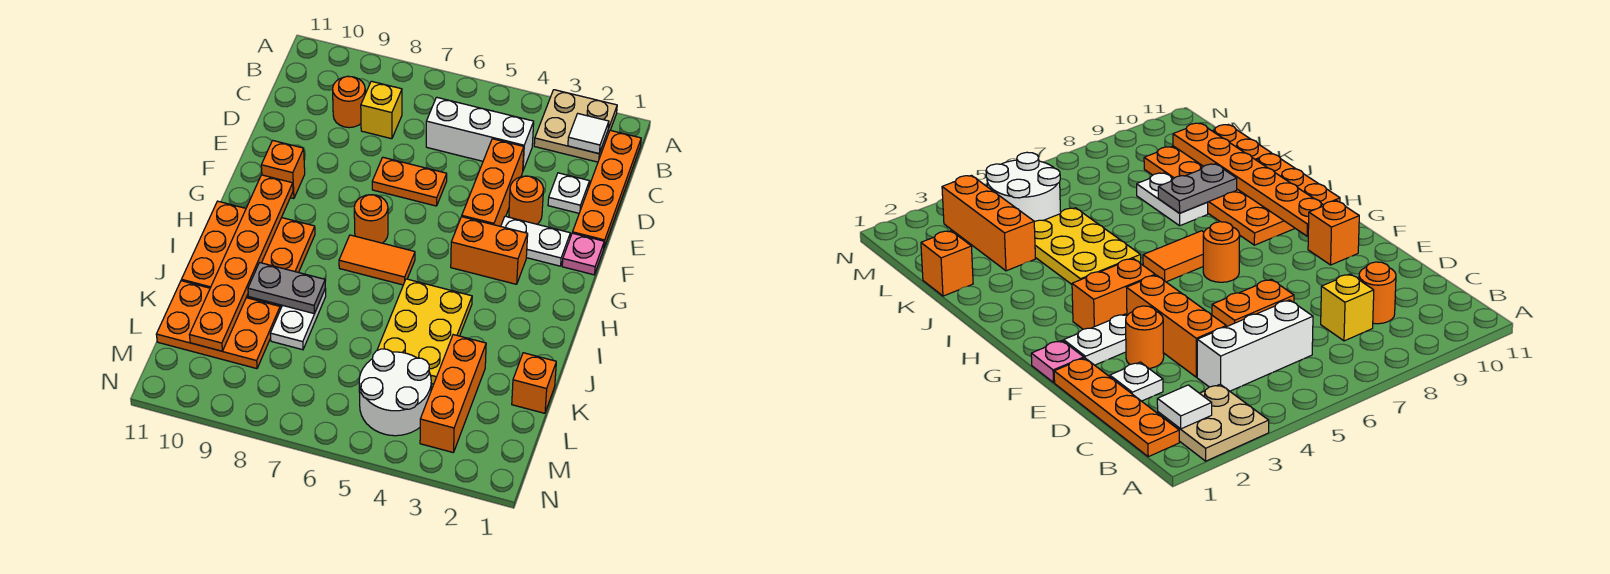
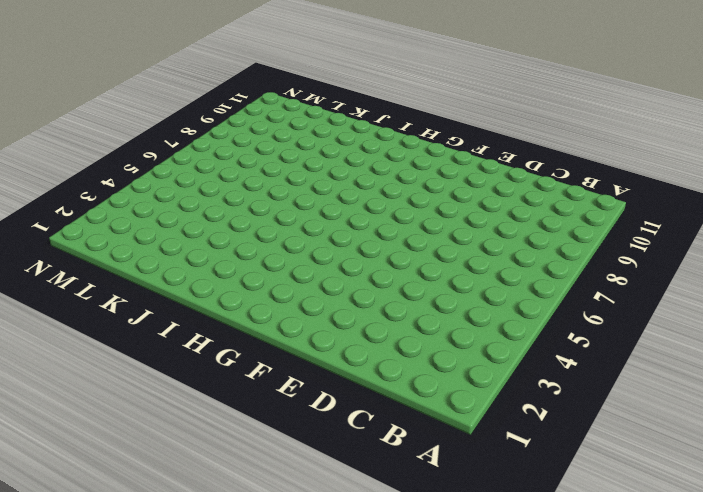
none -> tan plate A2:B3 level 1
none -> orange plate B1:E1 level 1
none -> white brick C4:C6 level 1

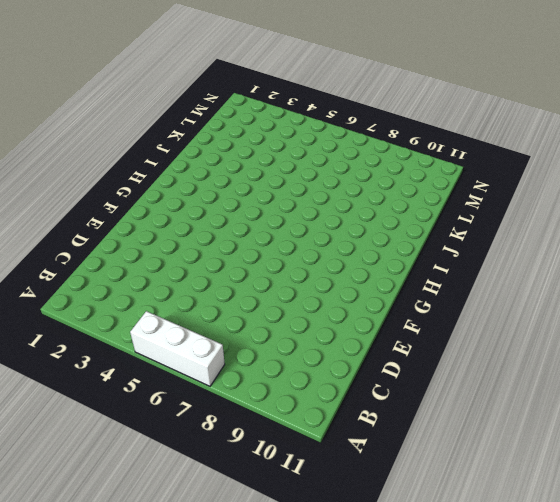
white brick A5:A7 level 1 -> white brick C4:C6 level 1
none -> tan plate A2:B3 level 1
none -> orange plate B1:E1 level 1
none -> yellow brick C8 level 1

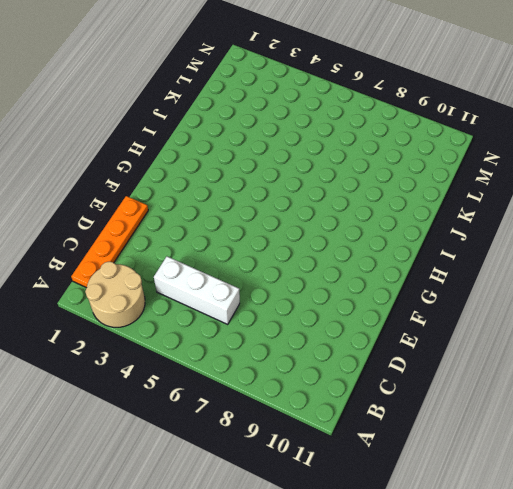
tan round brick A2:B3 level 1 -> tan plate A2:B3 level 1
none -> yellow brick C8 level 1
none -> orange round brick C9 level 1
none -> white plate D2 level 1

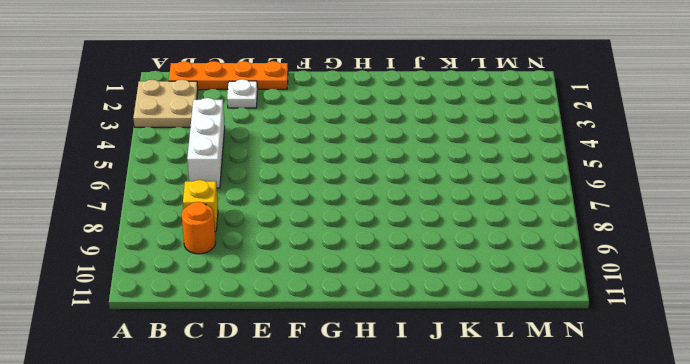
none -> orange brick D4:F4 level 1
none -> orange round brick E3 level 1
none -> orange plate E6:E7 level 1

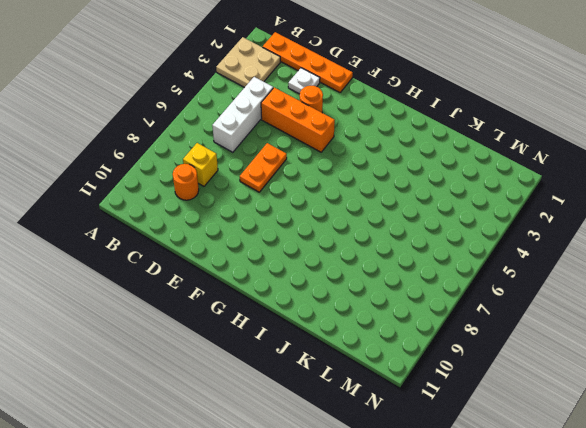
none -> pink plate F1 level 1
none -> white plate F2:F3 level 1
none -> orange brick F10 level 1

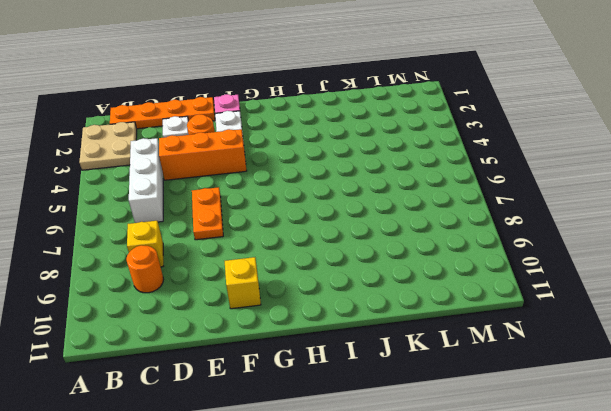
yellow brick F10 level 1 -> orange brick F10 level 1
none -> orange brick G3:G4 level 1
none -> orange round brick G7 level 1
none -> orange tile H6:H7 level 1

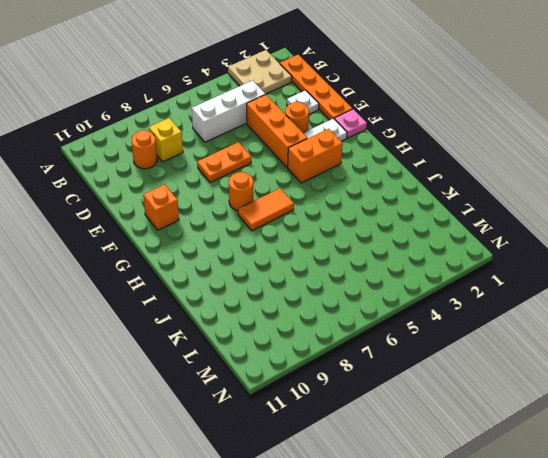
none -> orange plate H9:J11 level 1
none -> yellow plate I4:K5 level 1
none -> white plate J8:K8 level 1

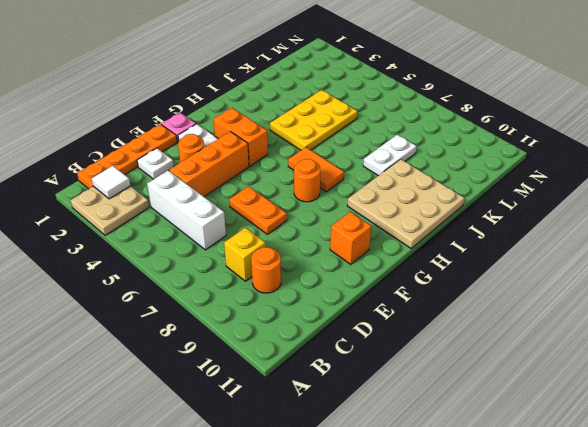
tan plate H9:J11 level 1 -> orange plate H9:J11 level 1
none -> orange brick K1 level 1
none -> orange brick K3:M3 level 1
none -> orange plate K9:L11 level 1

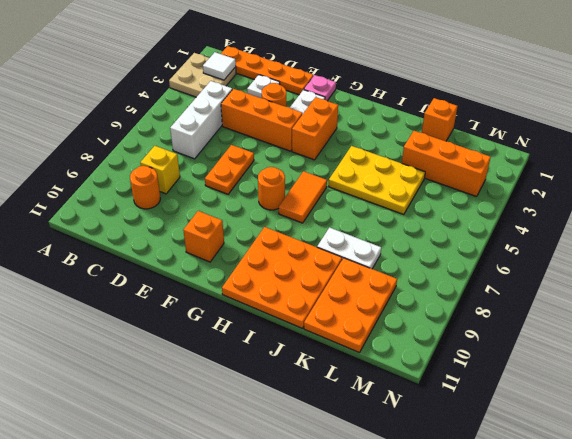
none -> white round brick L4:M5 level 1
none -> orange plate G10:L10 level 2
none -> grey plate J8:J9 level 2

